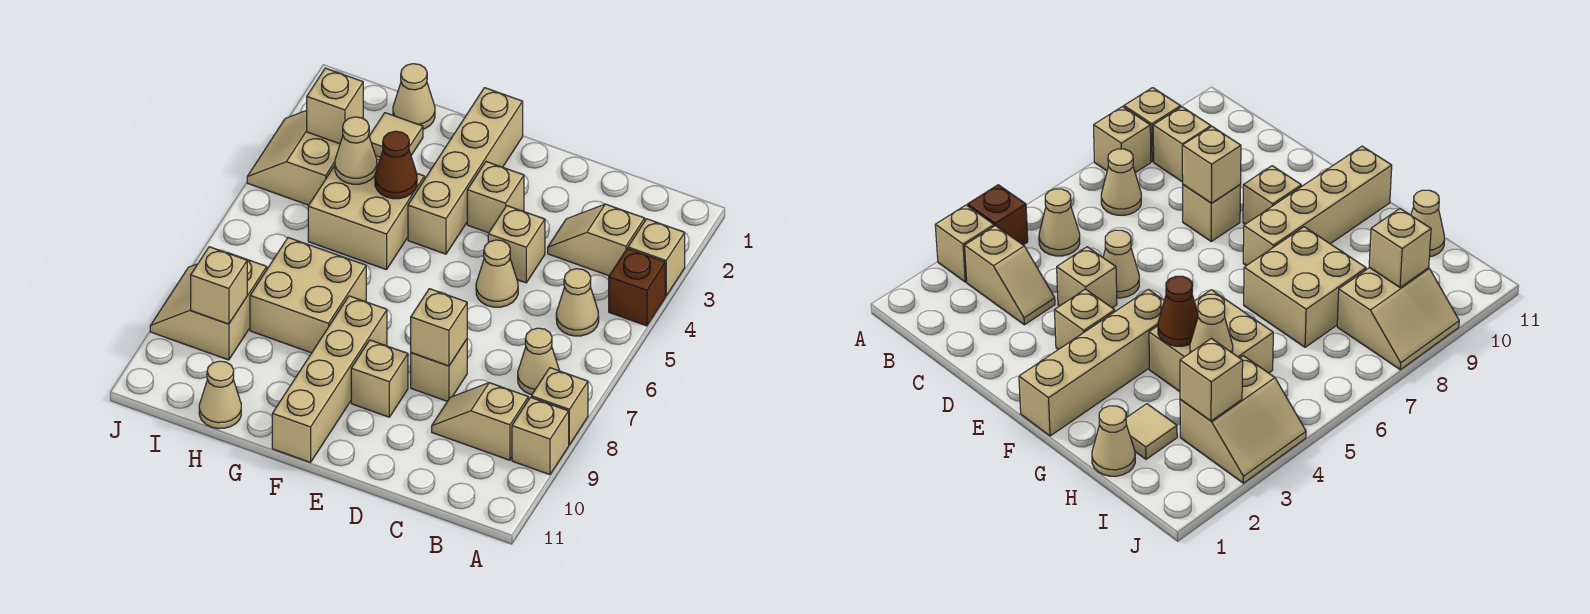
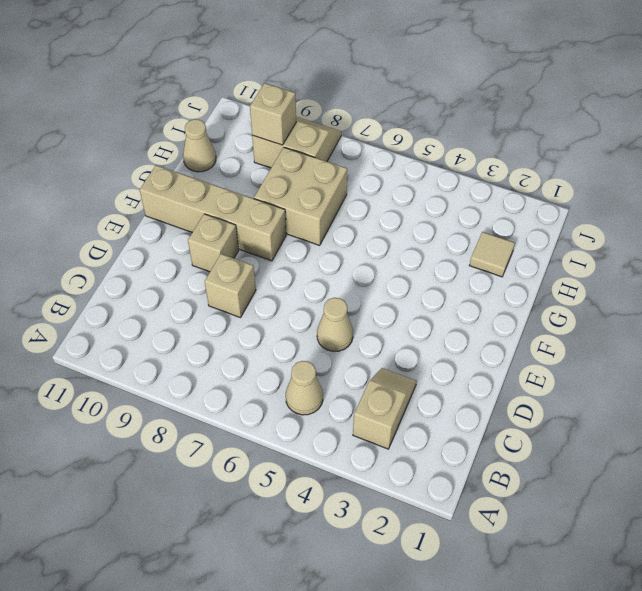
none -> tan brick A3 level 1
none -> brown brick A4 level 1
none -> tan brick A8 level 1

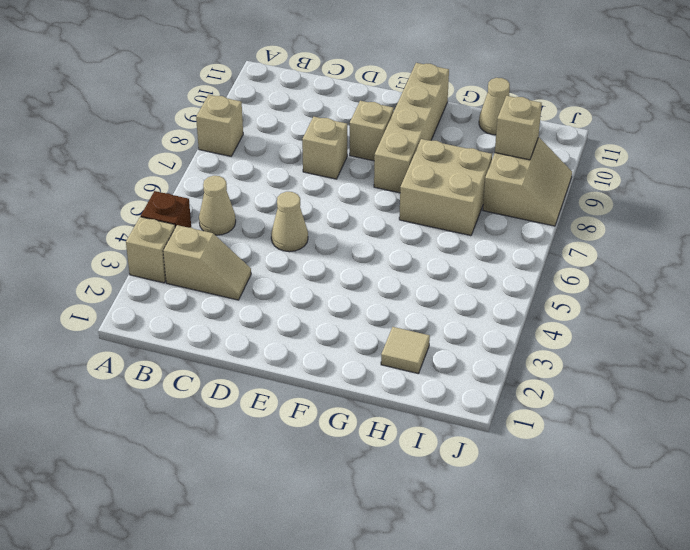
none -> tan brick A9 level 1
none -> tan cone B7 level 1
none -> tan slope B9:C9 level 1 top B

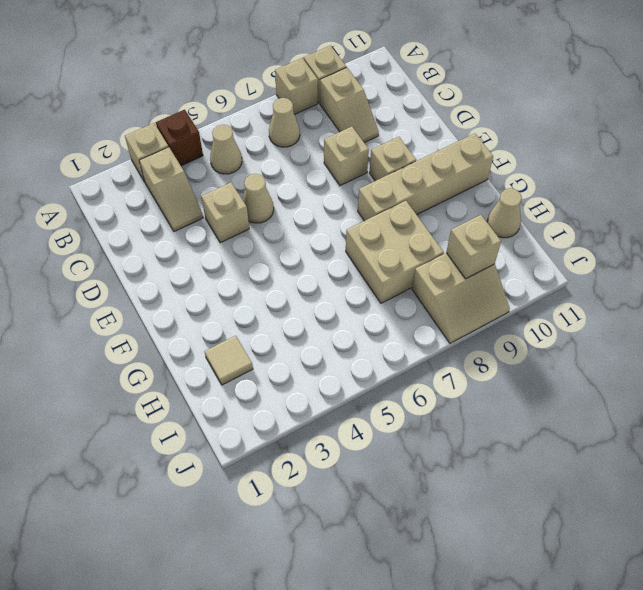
none -> tan brick E3 level 1
none -> tan brick F1:F4 level 1
none -> tan brick G4:H5 level 1

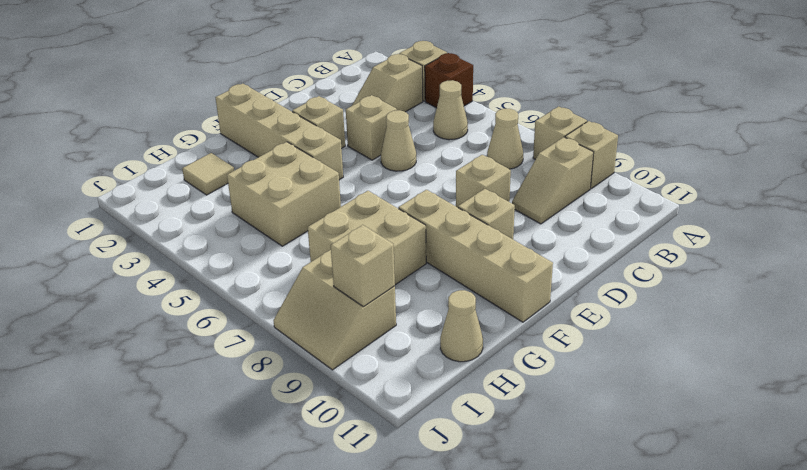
none -> tan cone H1 level 1
none -> tan slope I3:J4 level 1 top I
none -> tan brick D8 level 2

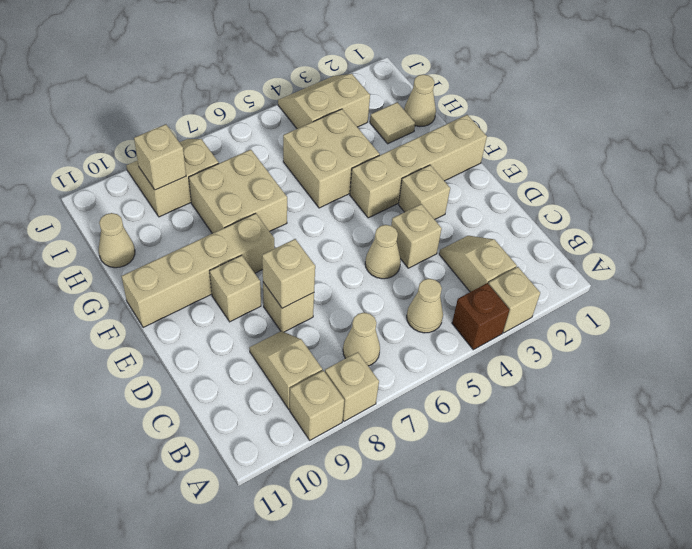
none -> brown cone G4 level 2
none -> tan cone H4 level 2
none -> tan brick I3 level 2

